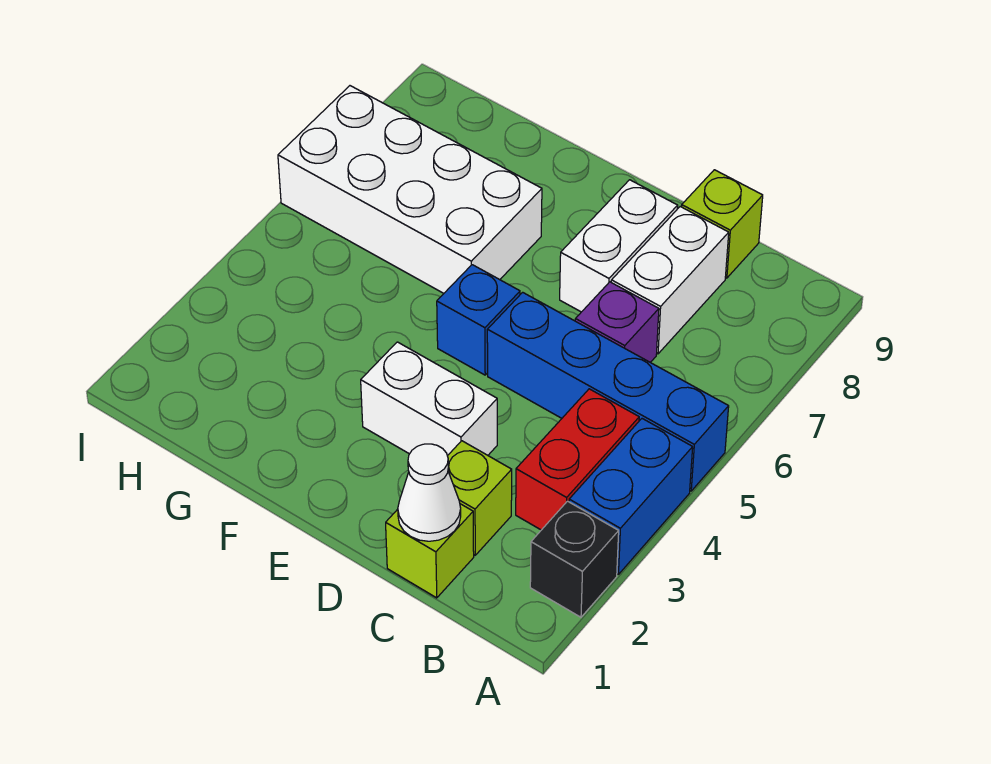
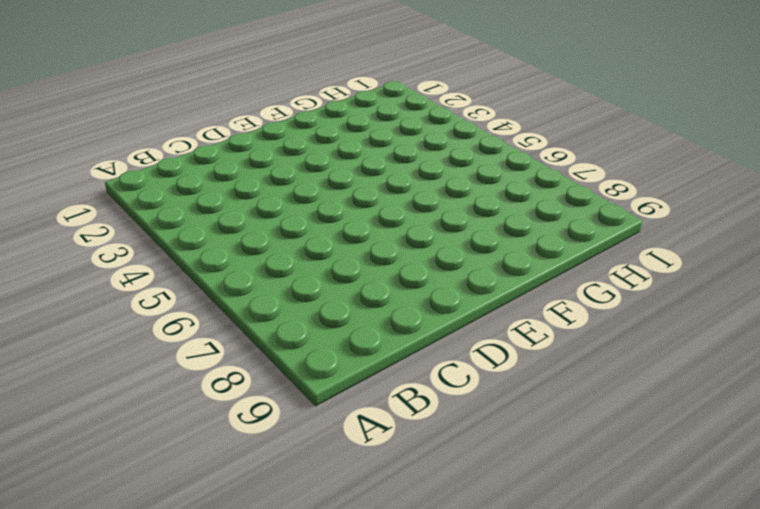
none -> black brick A2 level 1
none -> blue brick A3:A4 level 1
none -> blue brick A5:D5 level 1

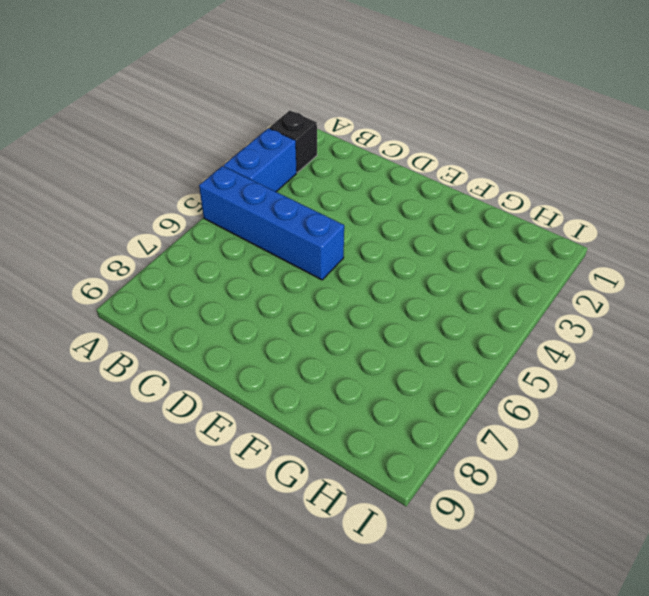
none -> red brick B3:B4 level 1
none -> lime brick C1 level 1
none -> lime brick C2 level 1

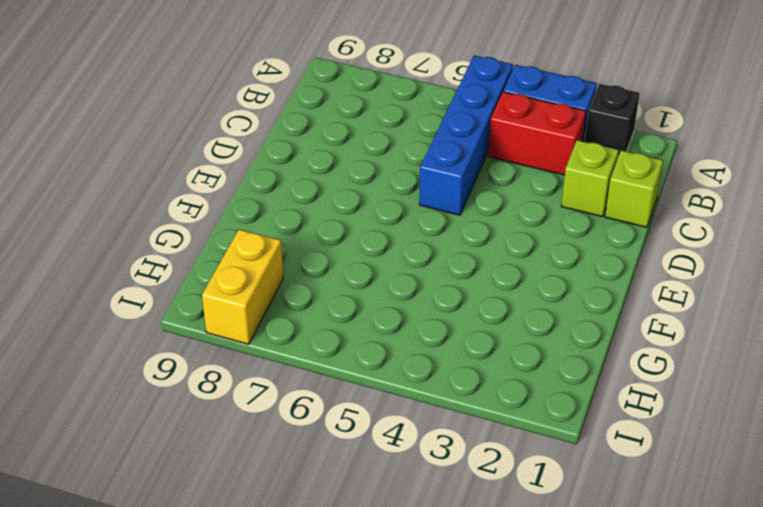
yellow brick H8:I8 level 1 -> none
none -> purple brick C6 level 1
none -> white brick C7:C8 level 1
none -> lime brick C9 level 1

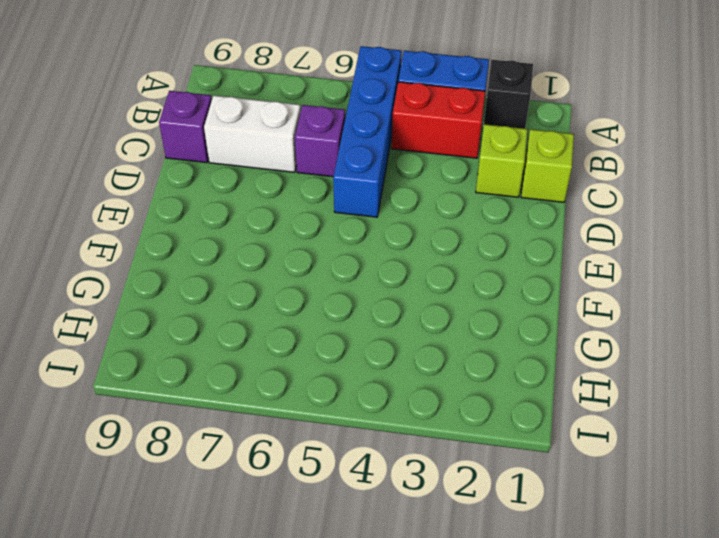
purple brick C9 level 1 -> lime brick C9 level 1
none -> white brick D3:E3 level 1
none -> white brick D7:D8 level 1
none -> blue brick E5 level 1

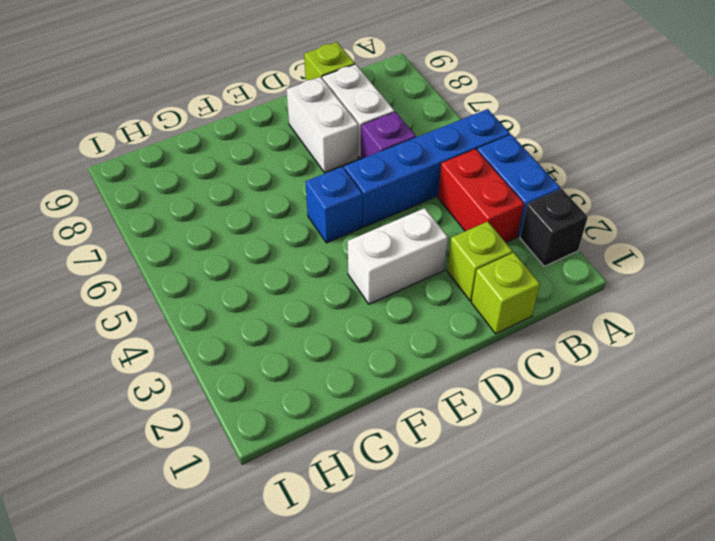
none -> white brick F6:I7 level 1
none -> white cone C1 level 2

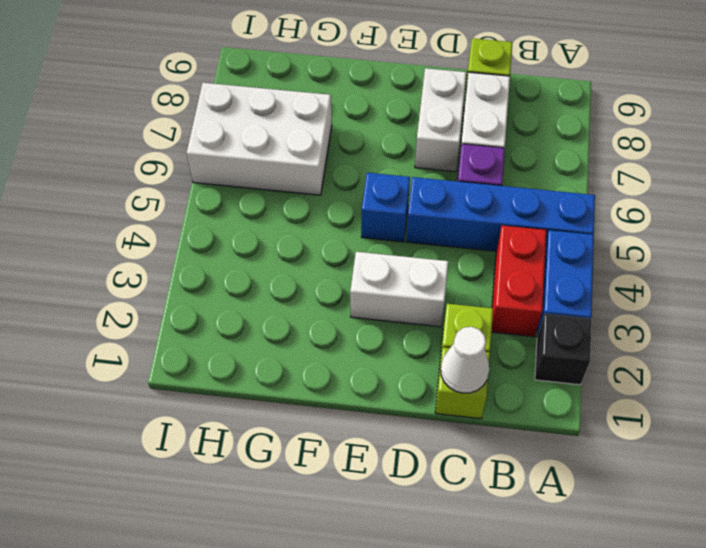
white brick G6:I7 level 1 -> white brick F6:I7 level 1

